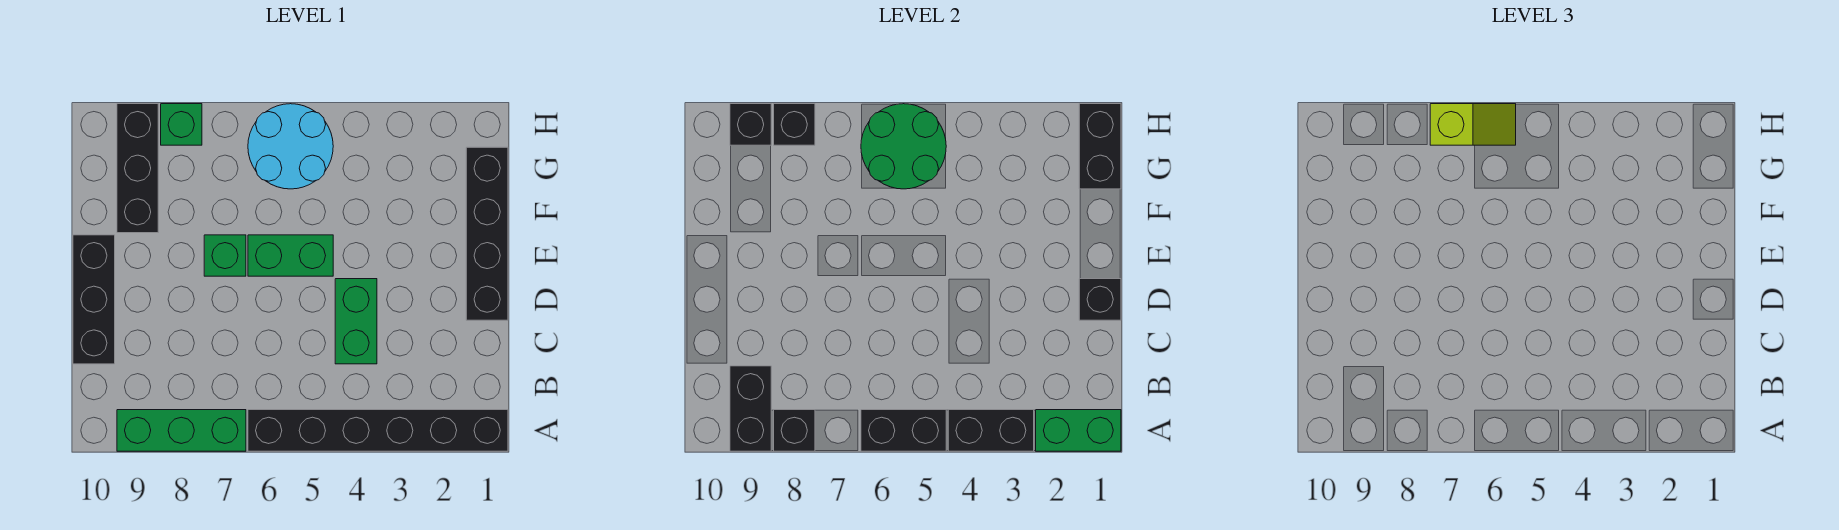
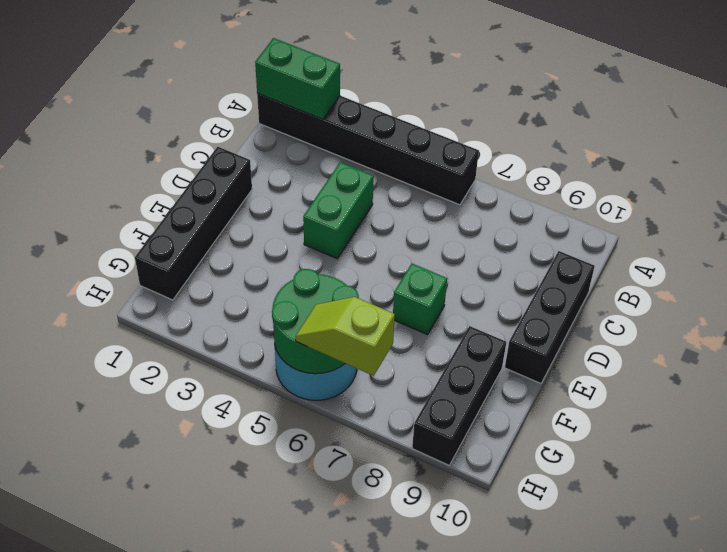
none -> green brick A7:A9 level 1
none -> green brick E5:E6 level 1
none -> green brick H8 level 1

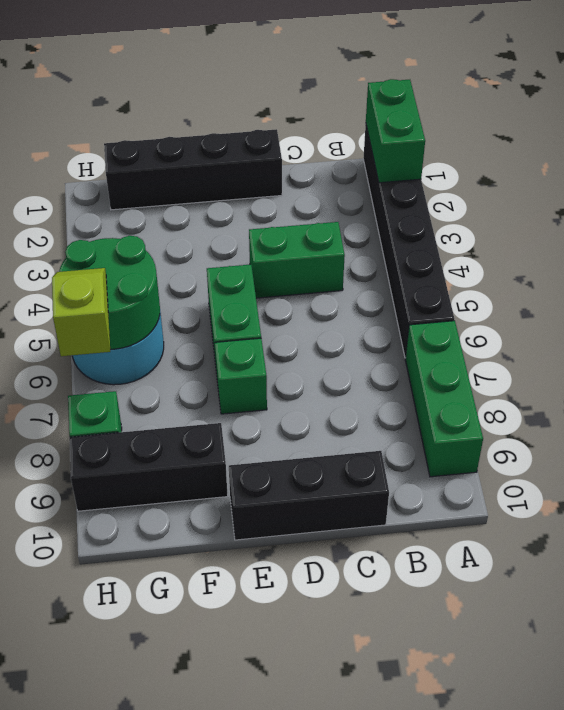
none -> black brick A3:A4 level 2
none -> black brick A5:A6 level 2
none -> black brick A8 level 2

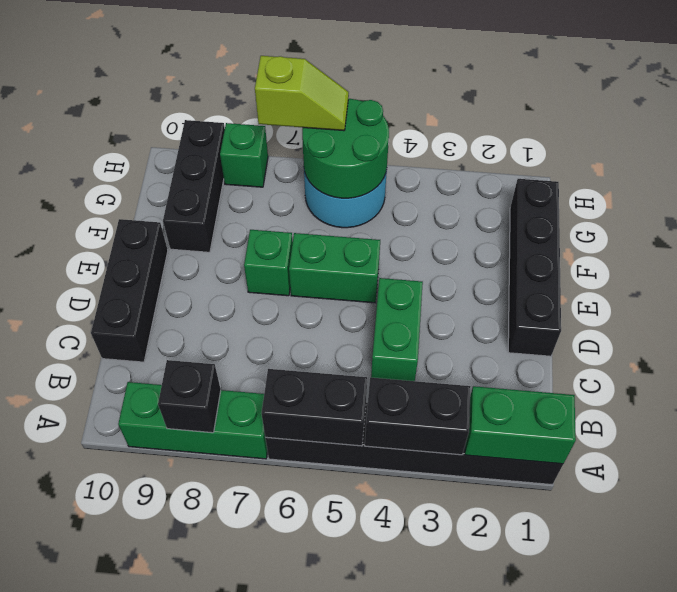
none -> black brick A9:B9 level 2
none -> black brick D1 level 2
none -> black brick G1:H1 level 2

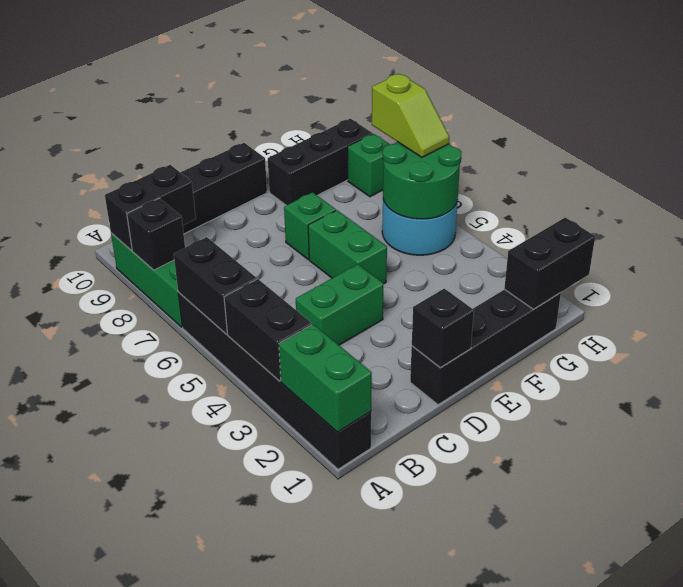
none -> black brick H8 level 2
none -> black brick H9 level 2

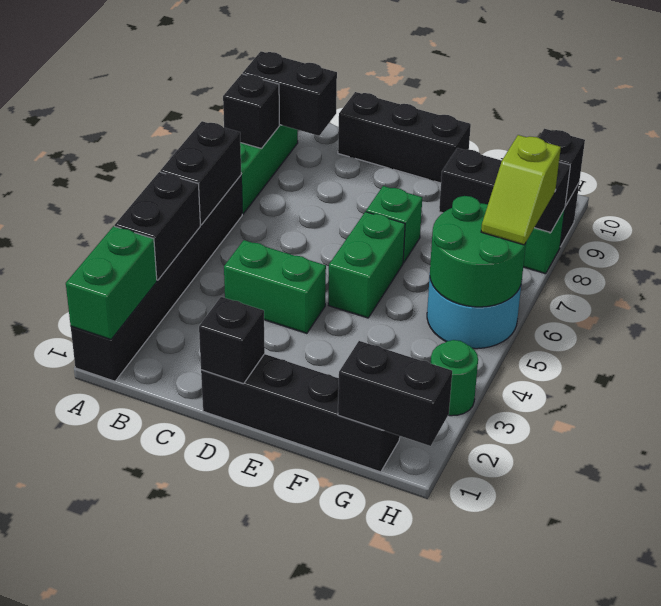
green round brick H3 level 1 -> none

